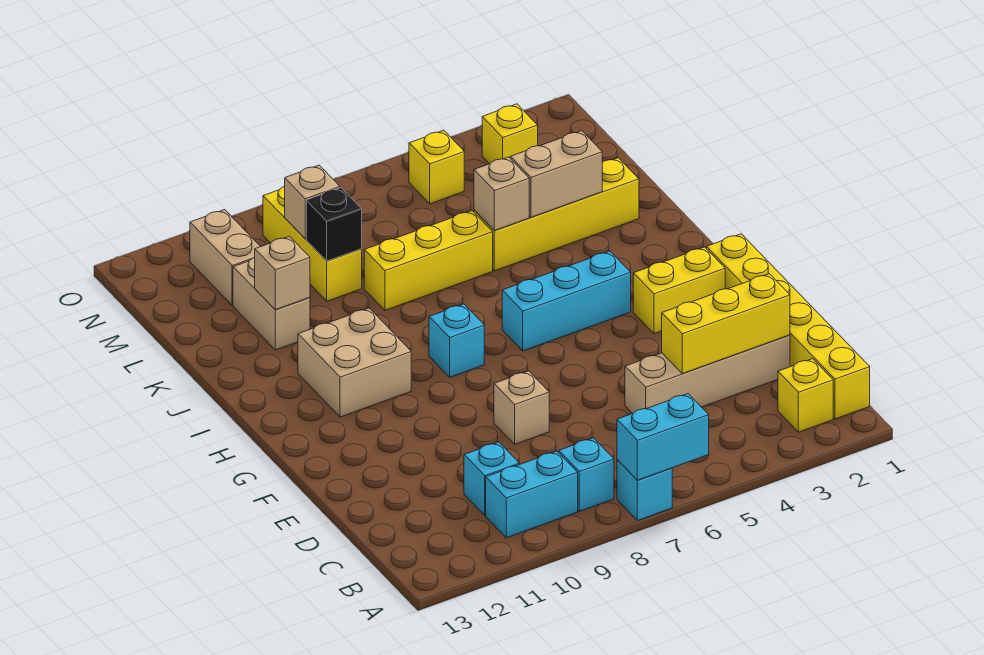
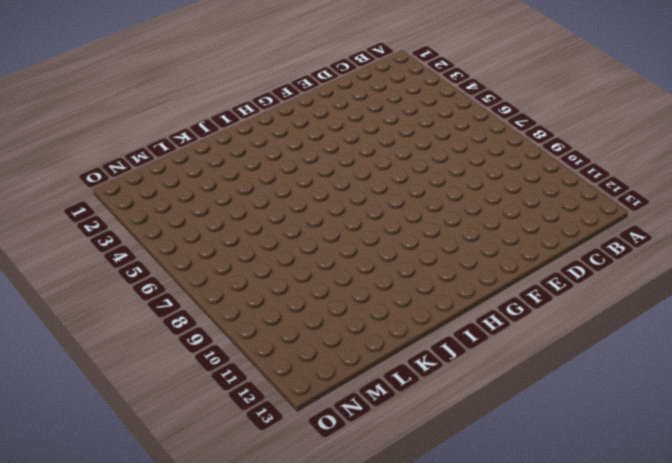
none -> cyan brick A7 level 1
none -> yellow brick B1:G1 level 1
none -> yellow brick B2 level 1

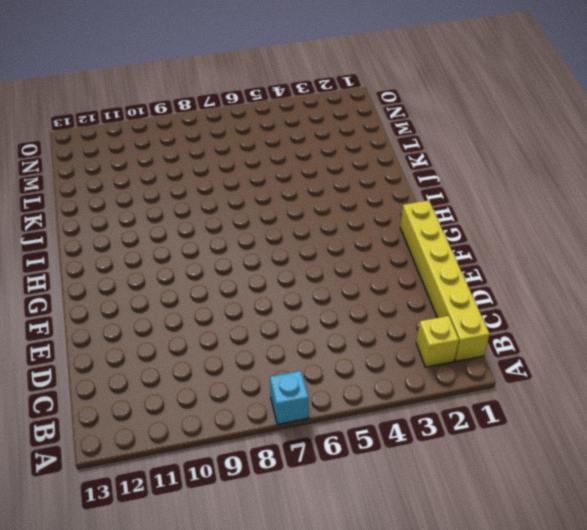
none -> cyan brick B8 level 1
none -> cyan brick B9:B10 level 1
none -> cyan brick C10 level 1

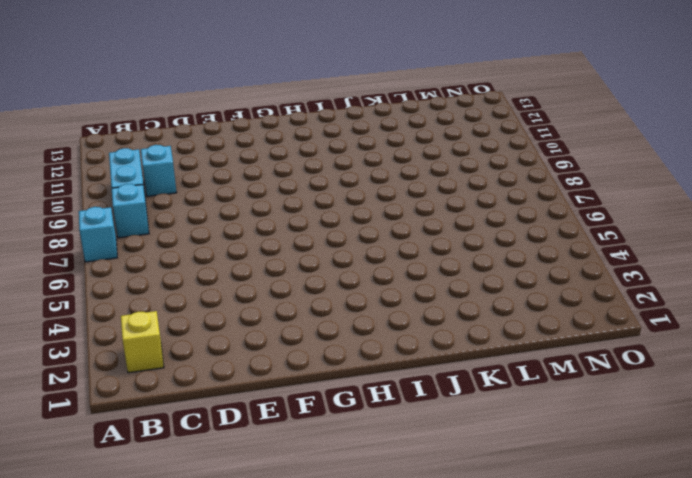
none -> yellow brick B1:G1 level 1
none -> tan brick D2:D5 level 1
none -> tan brick E8 level 1

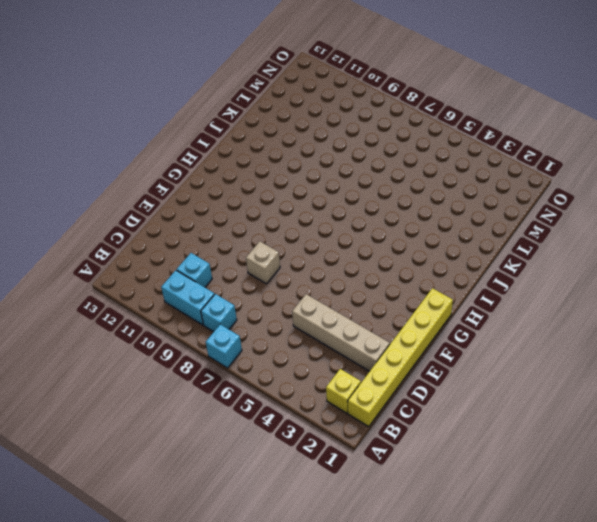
none -> yellow brick G2:G3 level 1
none -> cyan brick H4:H6 level 1
none -> cyan brick H8 level 1

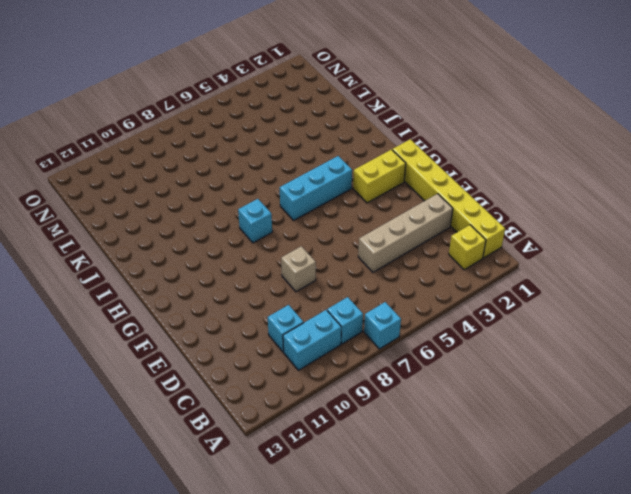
none -> tan brick H10:I11 level 1
none -> yellow brick K2:K5 level 1
none -> yellow brick K6:K8 level 1

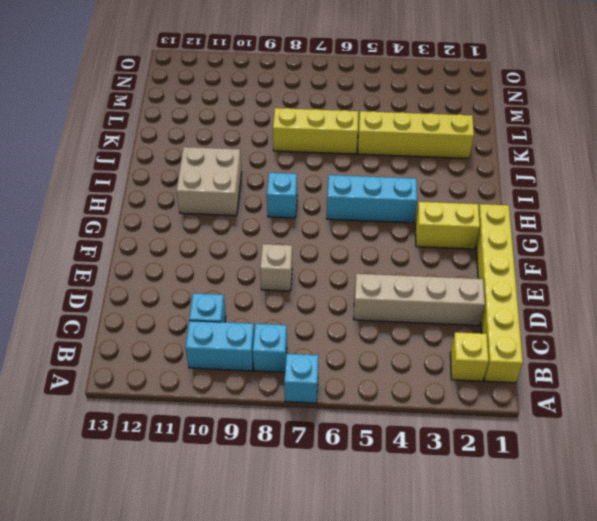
none -> tan brick K11:L11 level 1
none -> yellow brick L9:N9 level 1
none -> tan brick M11:N11 level 1

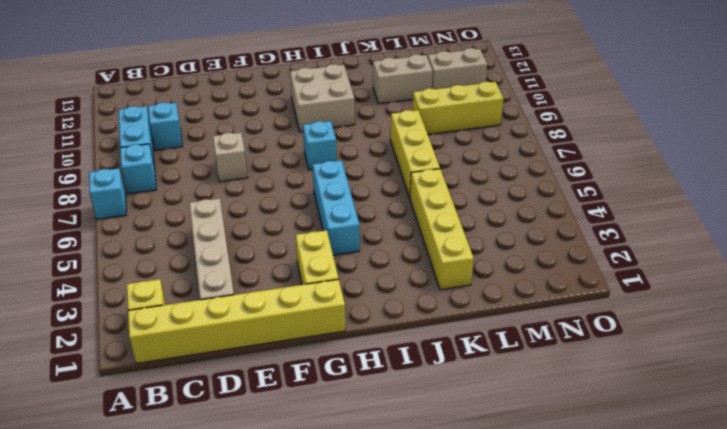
none -> yellow brick N3 level 1
none -> yellow brick N5 level 1
none -> cyan brick A6:A7 level 2

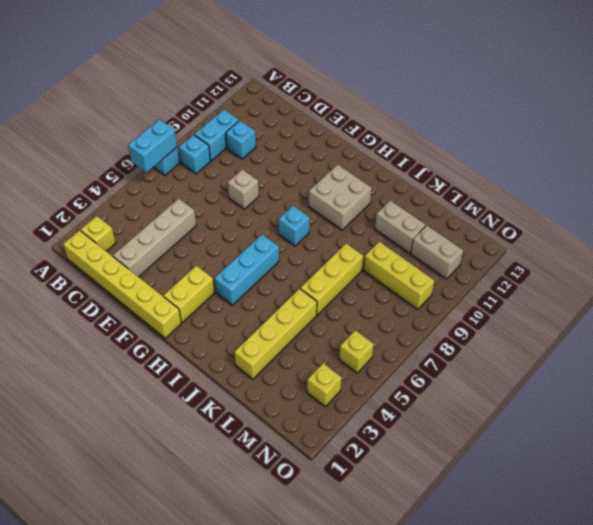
none -> yellow brick D2:D4 level 2
none -> tan brick K3:K4 level 2
none -> tan brick K5 level 2

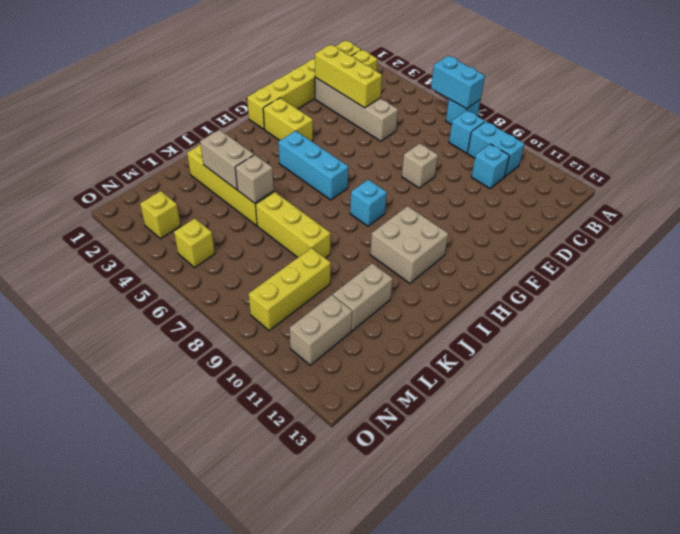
none -> tan brick K11 level 2
none -> black brick L9 level 2
none -> tan brick M9 level 2

